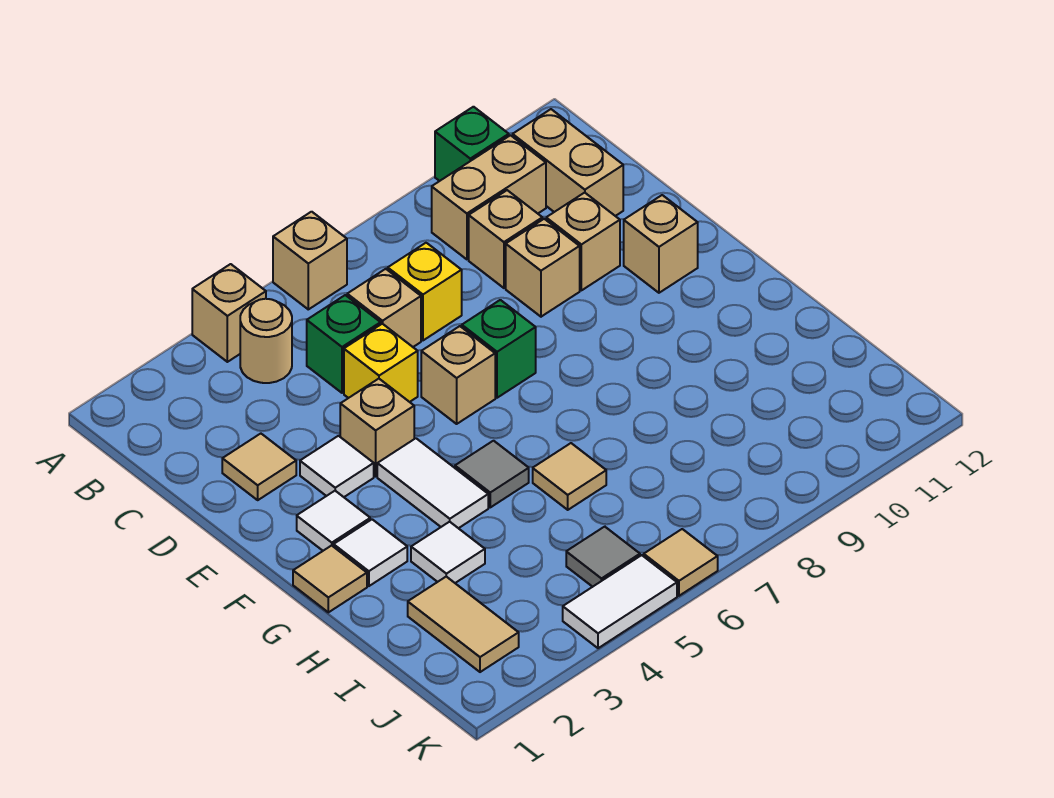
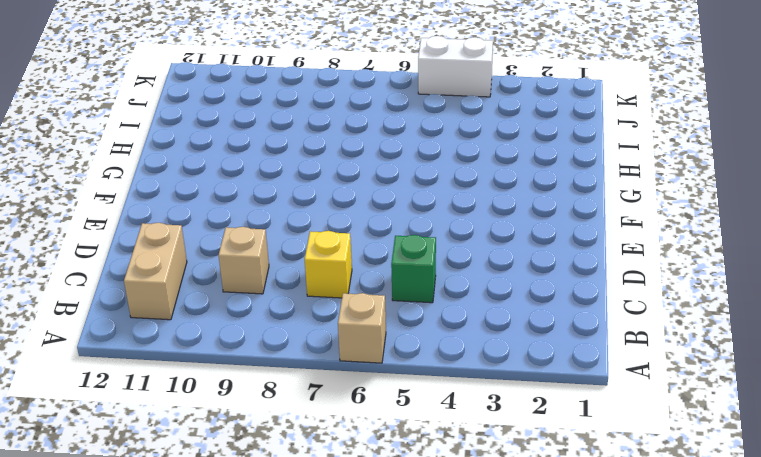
white brick K4:K5 level 1 -> white tile K4:K5 level 1
none -> tan brick A4 level 1
none -> green brick A10 level 1
none -> tan round brick B4 level 1
none -> tan brick B9:B10 level 1

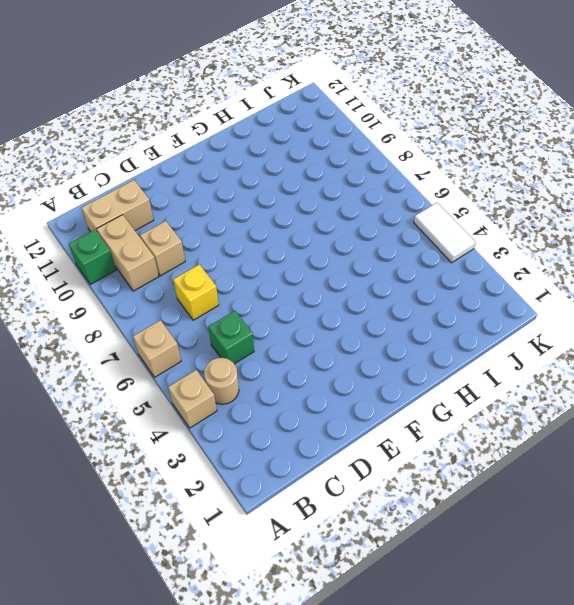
none -> tan brick C6 level 1
none -> tan tile D2 level 1
none -> yellow brick D5 level 1
none -> tan brick D9 level 1

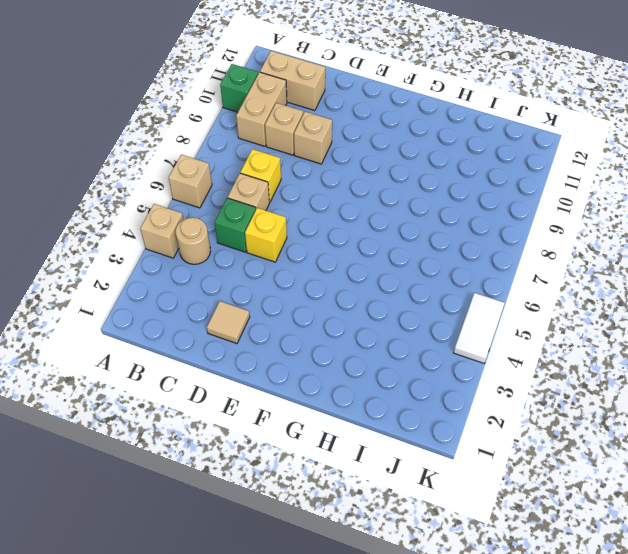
none -> tan brick D10 level 1
none -> white tile E3 level 1
none -> tan brick E4 level 1
none -> tan brick E6 level 1

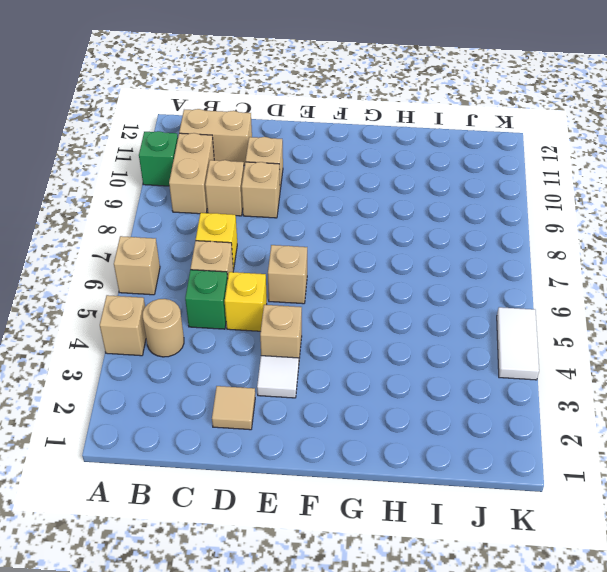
none -> green brick E7 level 1
none -> tan brick E11 level 1
none -> white tile F2 level 1
none -> white tile F4:G4 level 1

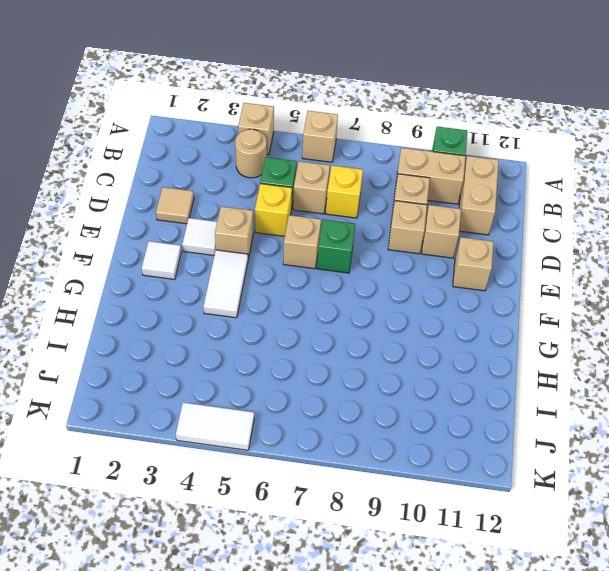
none -> tan tile G1 level 1
none -> white tile G2 level 1
none -> grey tile G5 level 1
none -> white tile H3 level 1

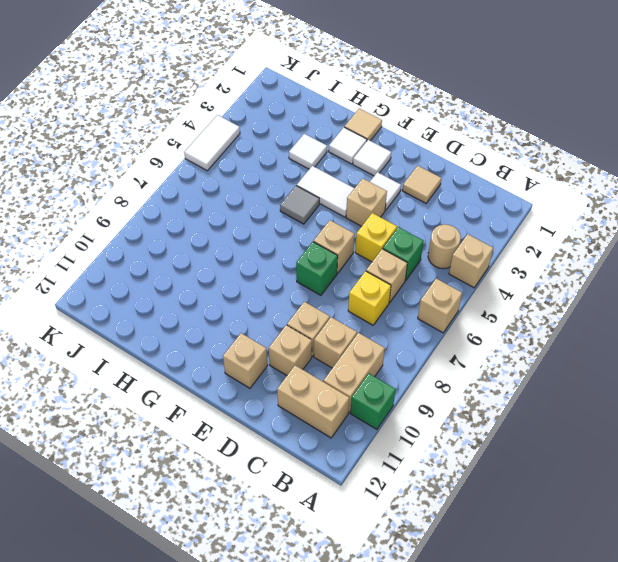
none -> tan tile H6 level 1
none -> tan tile I2:J2 level 1
none -> grey tile J5 level 1
none -> tan tile K6 level 1

